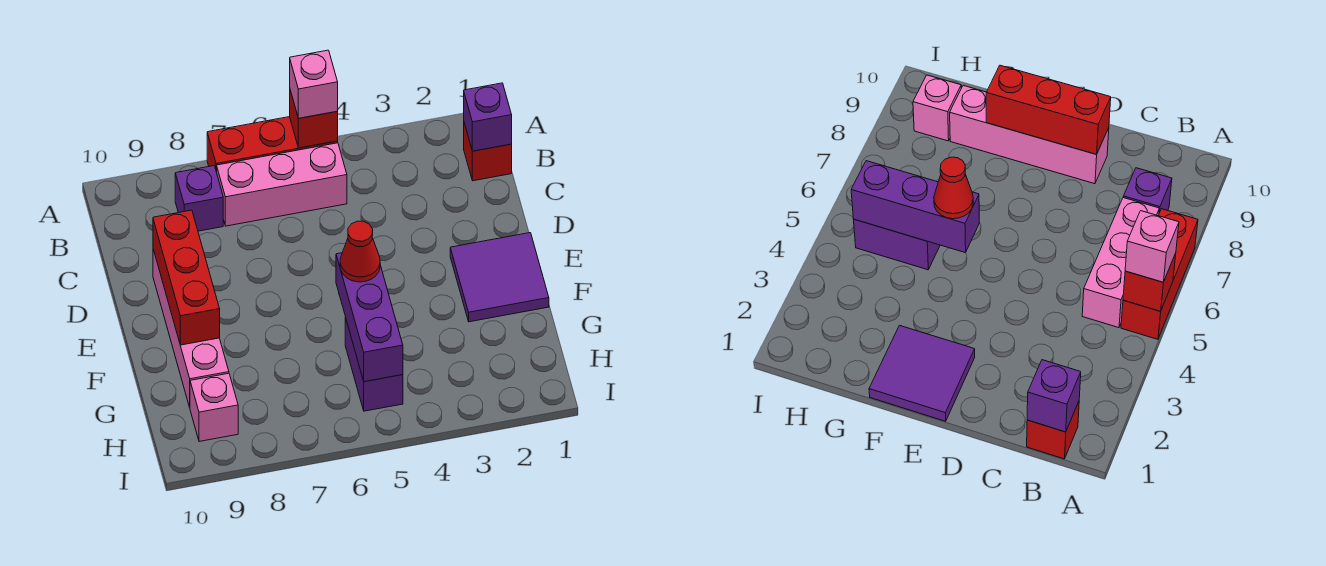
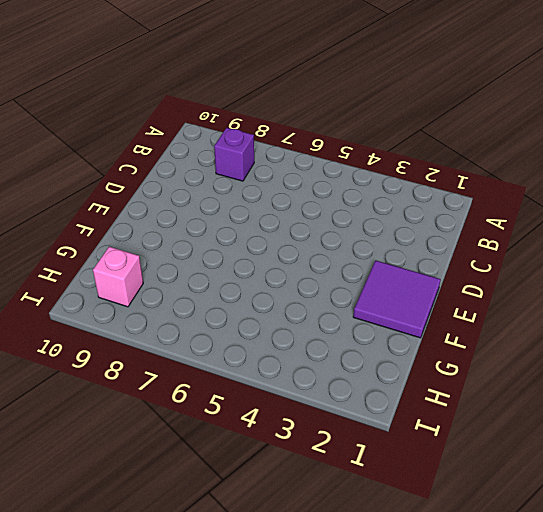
none -> red brick A5:A7 level 1
none -> red brick B1 level 1
none -> pink brick B5:B7 level 1

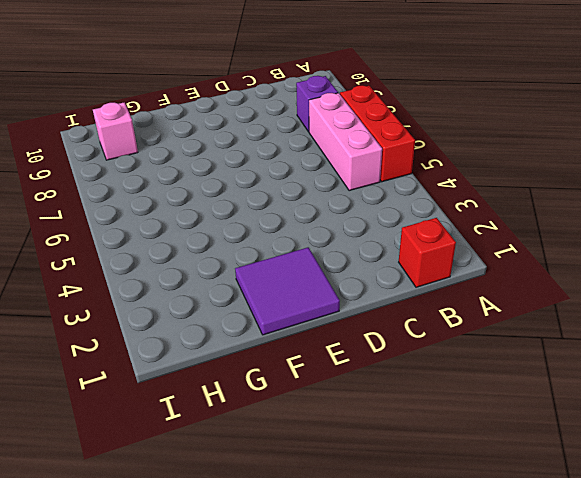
none -> pink brick D9:G9 level 1
none -> purple brick G5:H5 level 1
none -> red brick A5 level 2

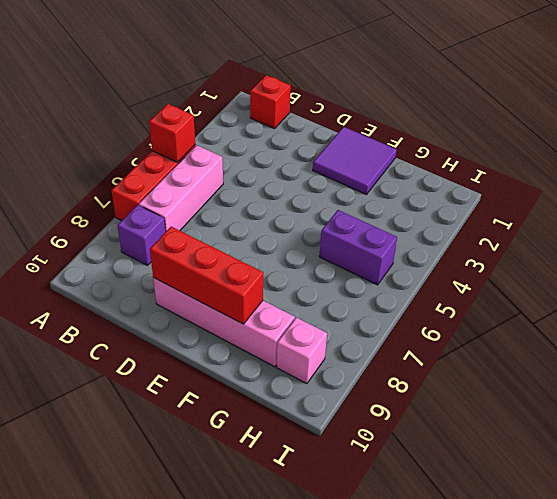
none -> purple brick B1 level 2
none -> purple brick F5:H5 level 2
none -> pink brick A5 level 3

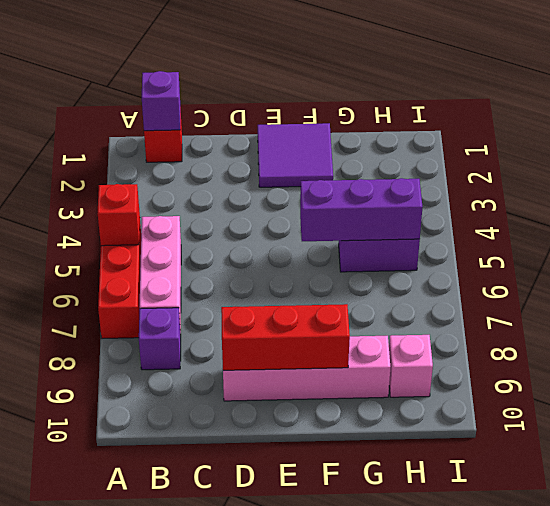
none -> pink brick A5 level 3
none -> red cone F5 level 3

